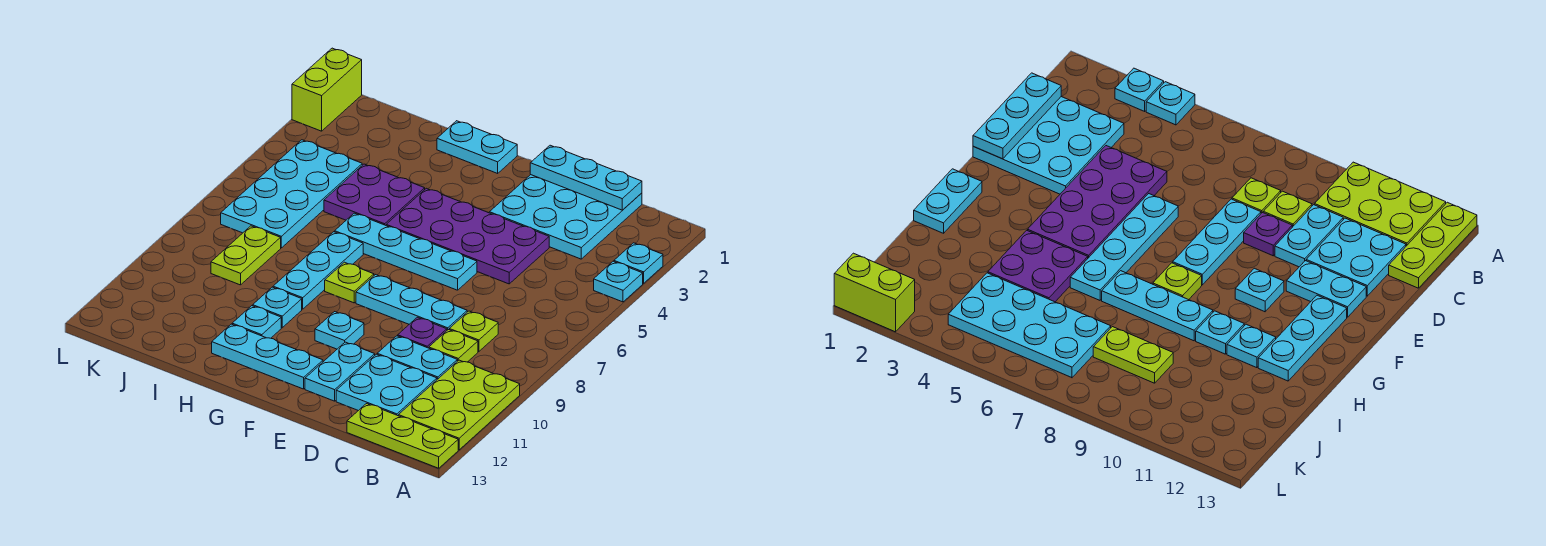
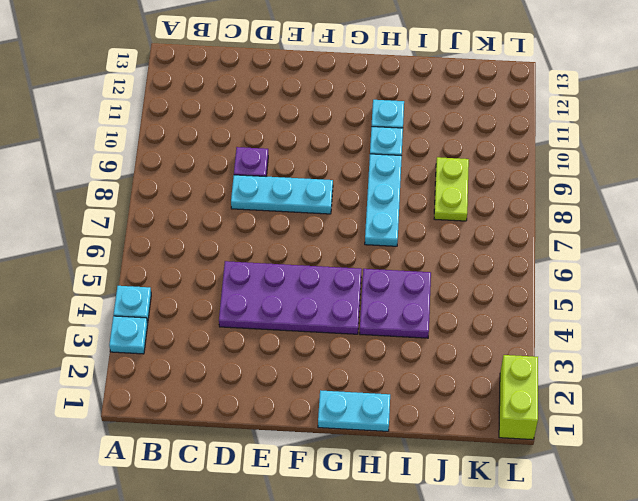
none -> lime plate A10:B12 level 1
none -> lime plate A13:C13 level 1
none -> cyan plate C1:E3 level 1

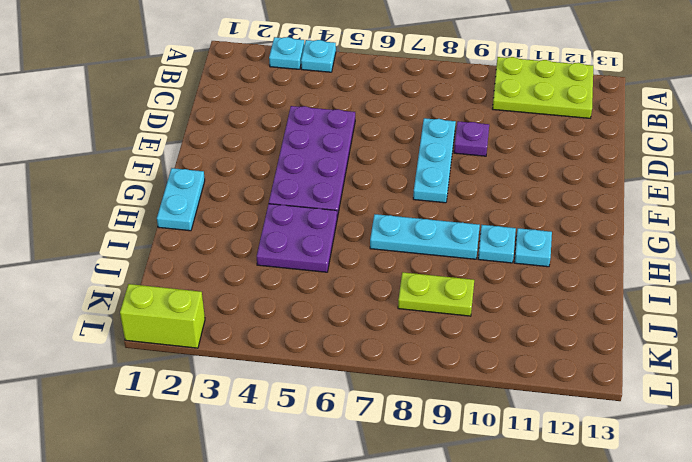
none -> lime plate A13:C13 level 1
none -> cyan plate C1:E3 level 1
none -> lime plate C8 level 1

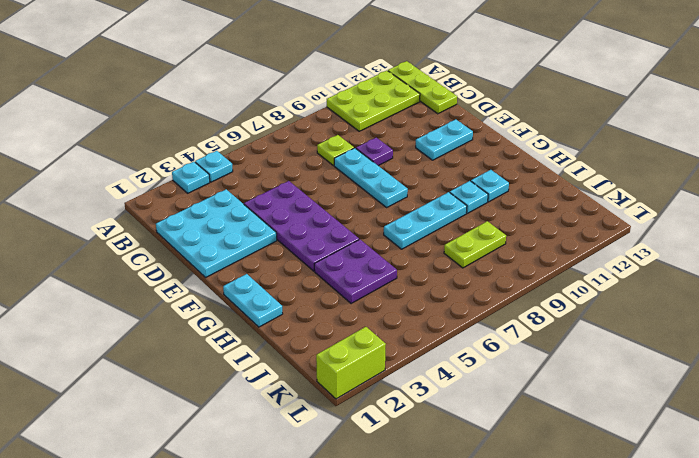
none -> lime plate C9 level 1
none -> cyan plate C10:D10 level 1
none -> cyan plate C11:D12 level 1

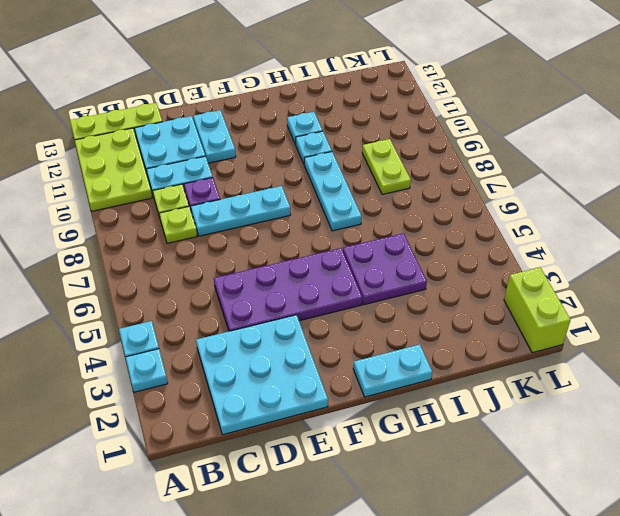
none -> cyan plate E6:H6 level 1
none -> cyan plate F10 level 1
none -> cyan plate F12:H12 level 1

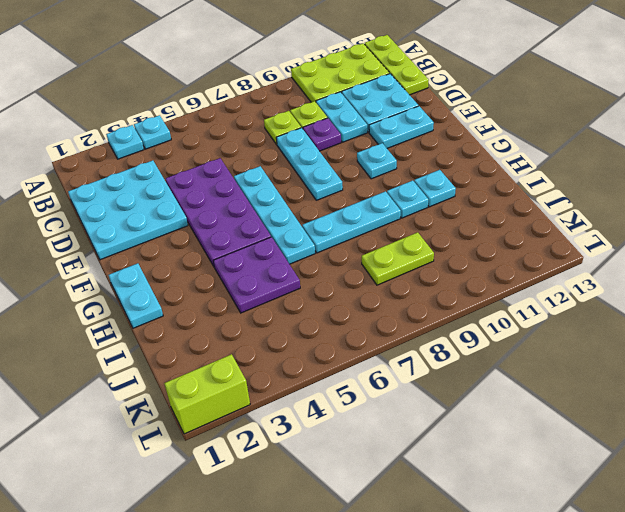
none -> cyan plate F12:H12 level 1
none -> lime plate G8 level 1
none -> cyan plate J4:K7 level 1

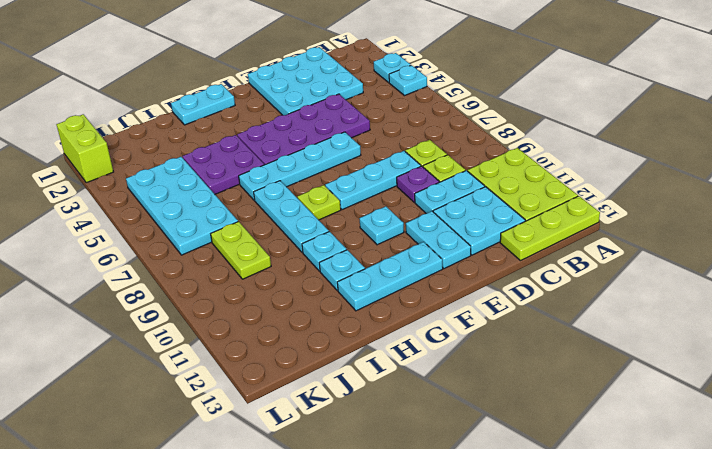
none -> cyan plate C1:E1 level 2

